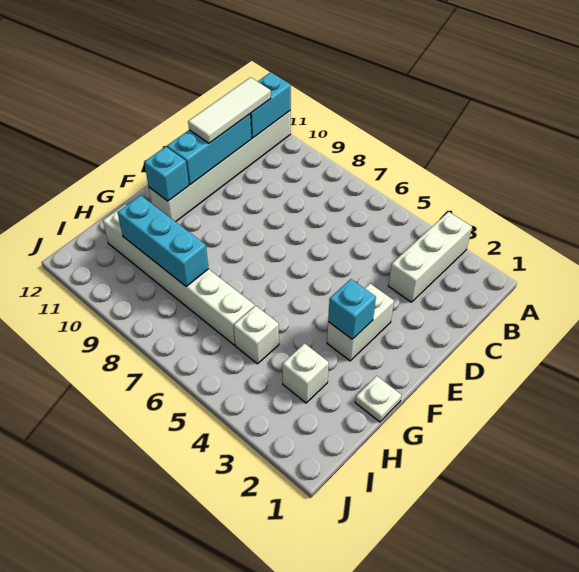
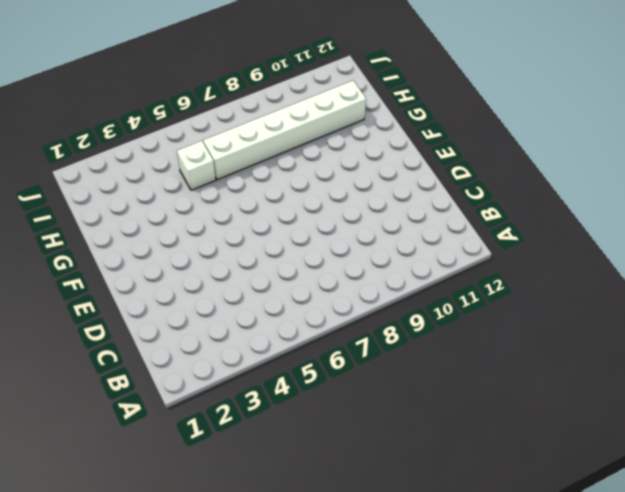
none -> white brick A3:C3 level 1
none -> white brick A11:F11 level 1
none -> white brick E3:F3 level 1

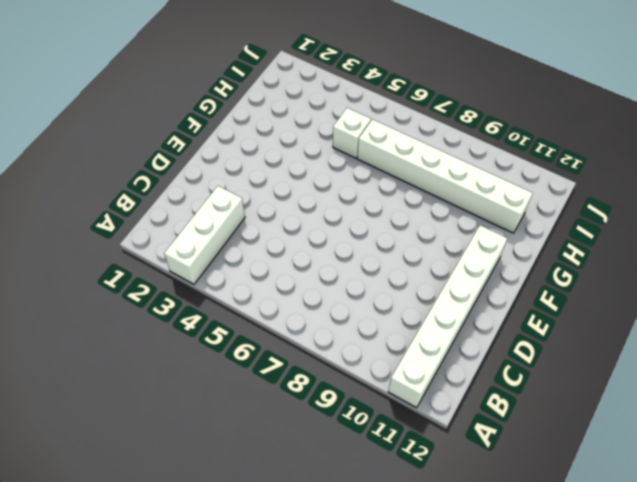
none -> white brick E3:F3 level 1
none -> white plate G1 level 1
none -> white brick H3 level 1

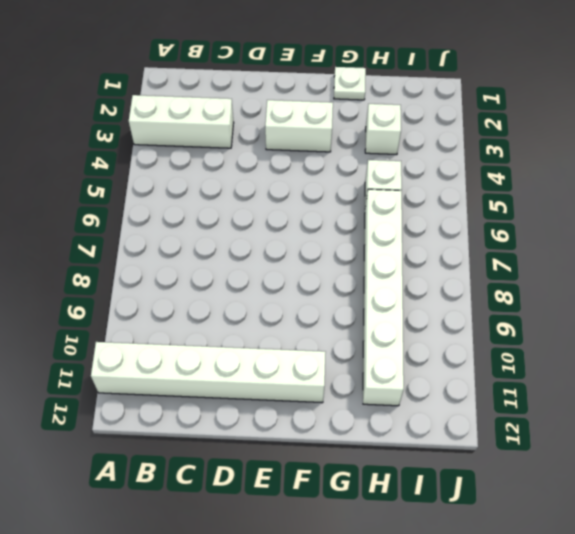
none -> cyan brick A11:B11 level 2
none -> cyan brick C11:E11 level 2
none -> cyan brick F3 level 2

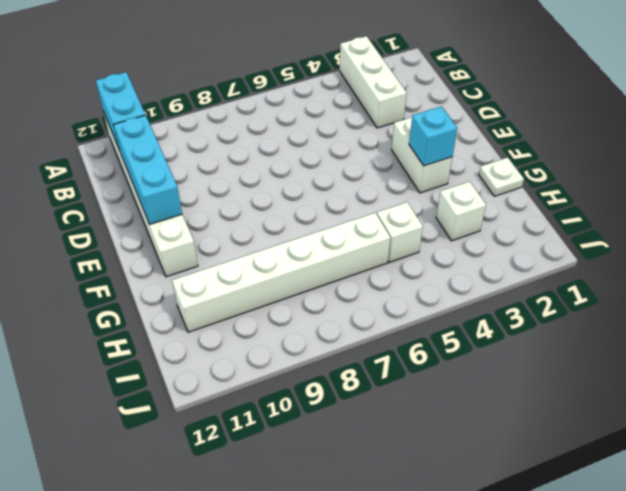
none -> cyan brick F11 level 2
none -> cyan brick H8:H10 level 2
none -> white tile B11:D11 level 3

